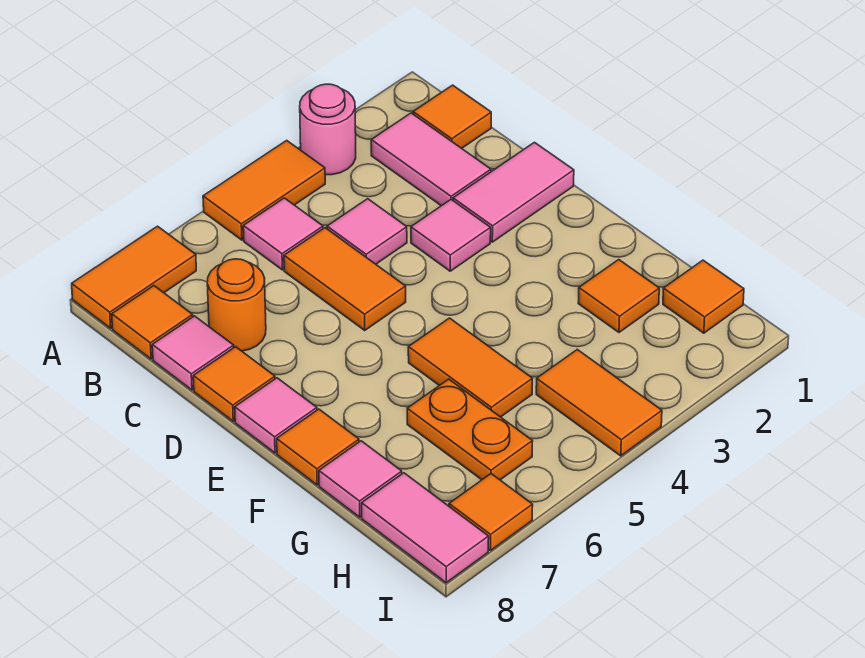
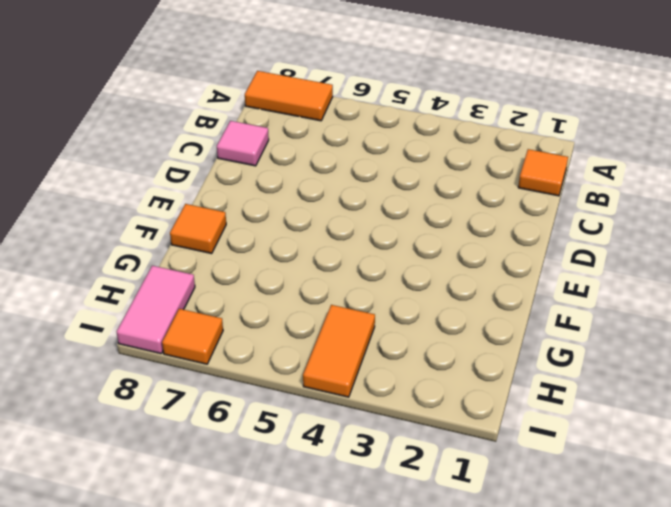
none -> pink round brick A3 level 1
none -> orange tile A4:A5 level 1
none -> pink tile B2:C2 level 1

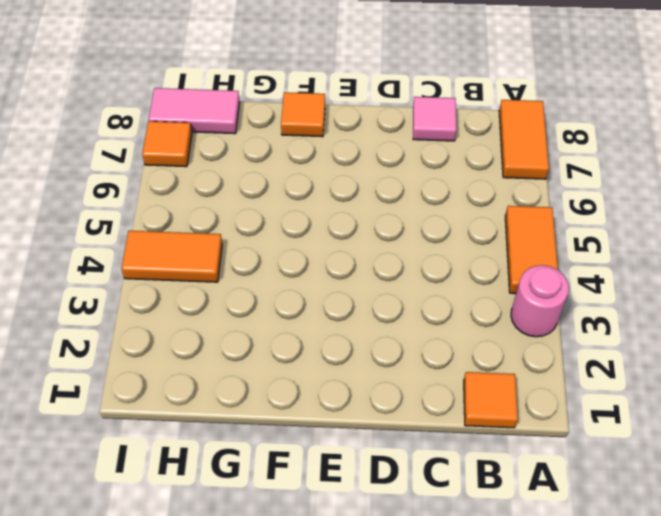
none -> pink tile B2:C2 level 1
none -> pink tile B5 level 1
none -> orange tile B8 level 1

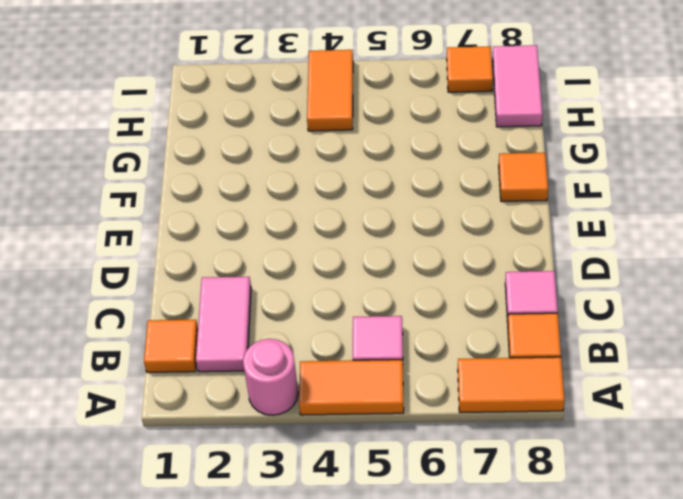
none -> pink tile C4 level 1
none -> orange tile C5:D5 level 1
none -> orange round brick C7 level 1

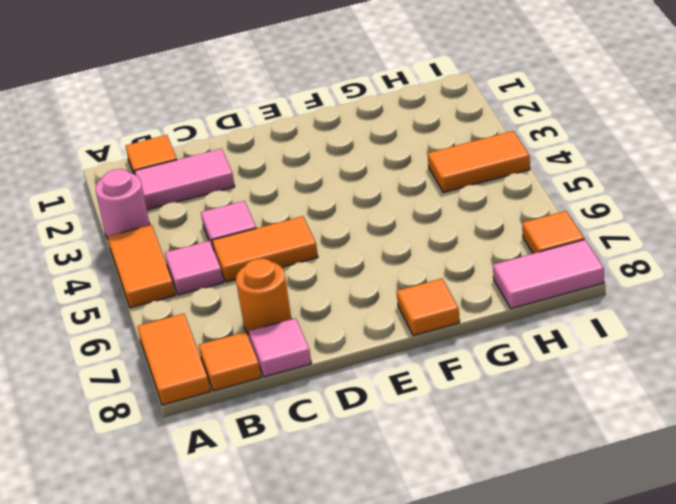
none -> pink tile D1:D2 level 1
none -> pink tile D3 level 1
none -> orange tile D8 level 1

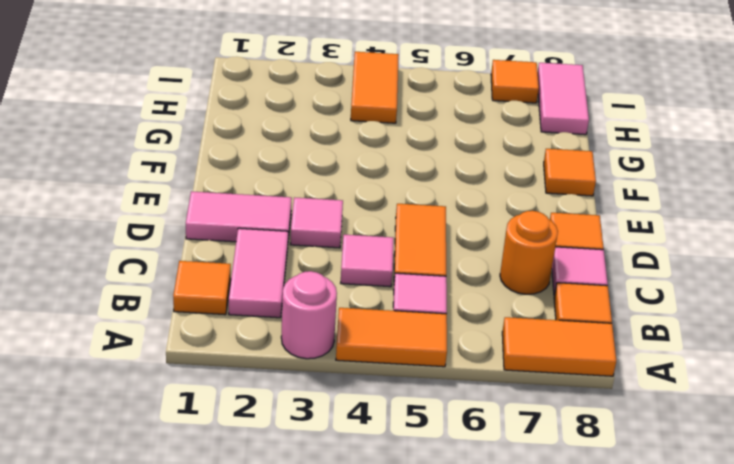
none -> pink tile E8 level 1
none -> orange tile F5:G5 level 1
none -> orange tile G2 level 1

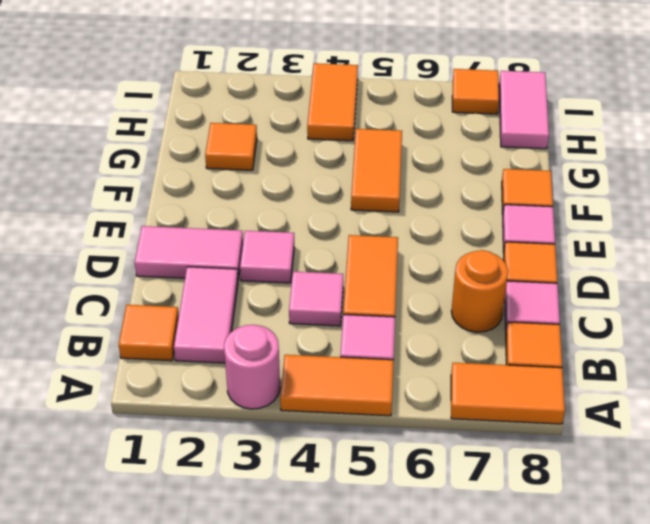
none -> orange plate G6:H6 level 1
none -> pink tile G8 level 1
none -> orange tile H1 level 1

